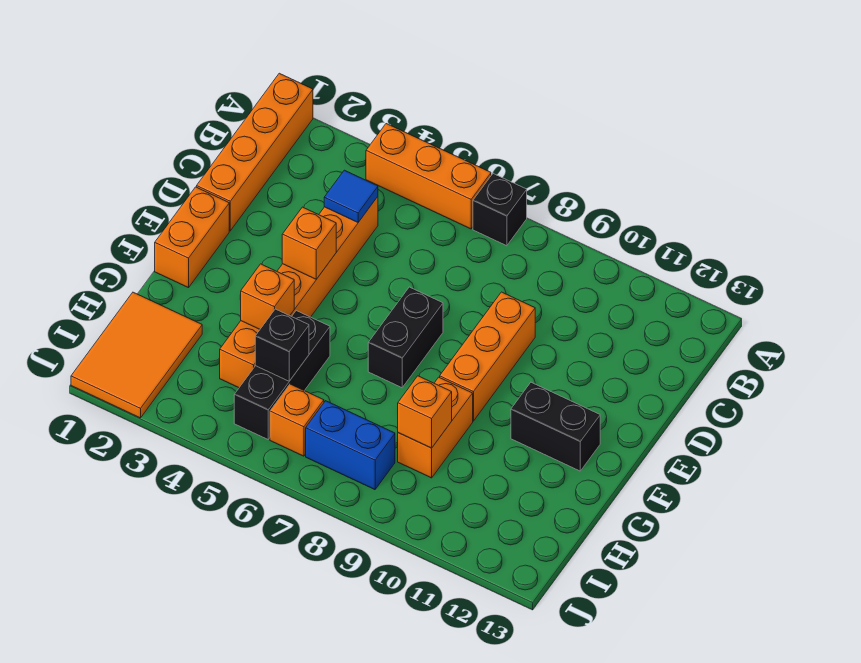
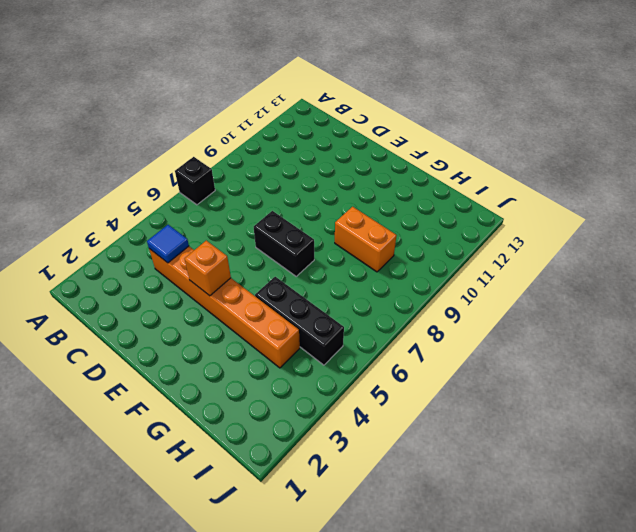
none -> orange brick A1:D1 level 1
none -> orange brick A4:A6 level 1
none -> orange brick D9:F9 level 1

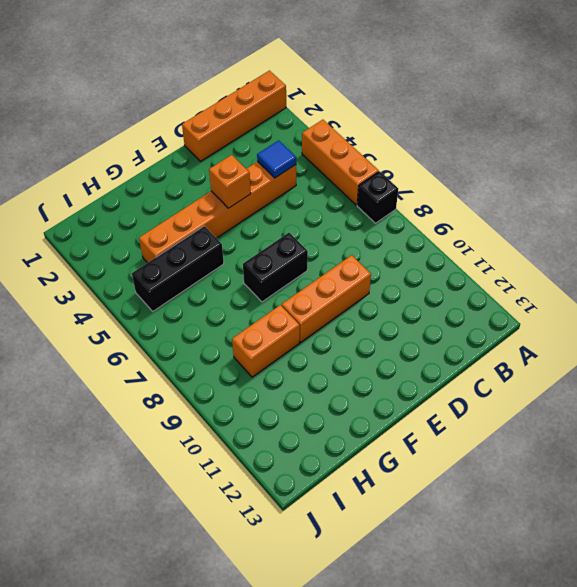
none -> orange brick E1:F1 level 1
none -> black brick F11:F12 level 1
none -> orange tile H1:J2 level 1

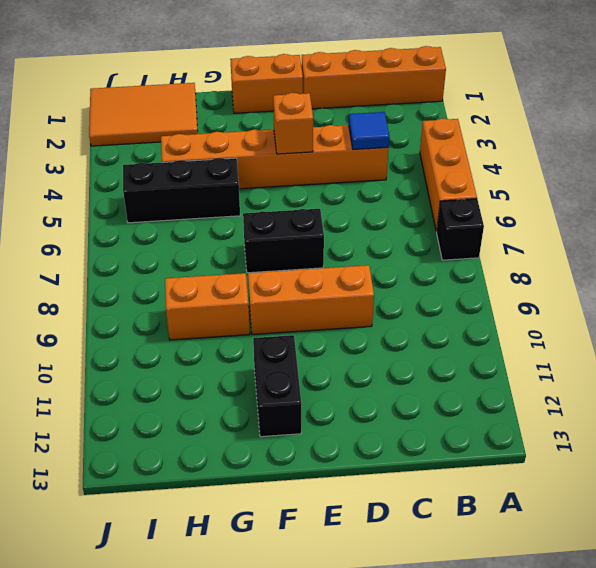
none -> orange brick I6 level 1
none -> blue brick I7:I8 level 1
none -> orange brick G4 level 2

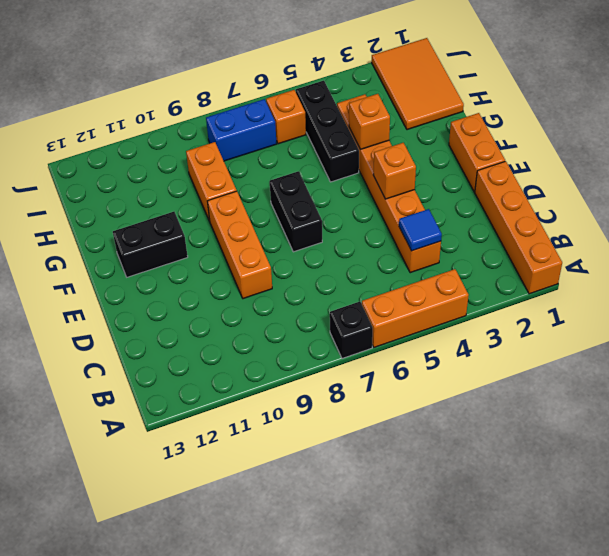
none -> black brick H5 level 2
none -> orange brick H9 level 2

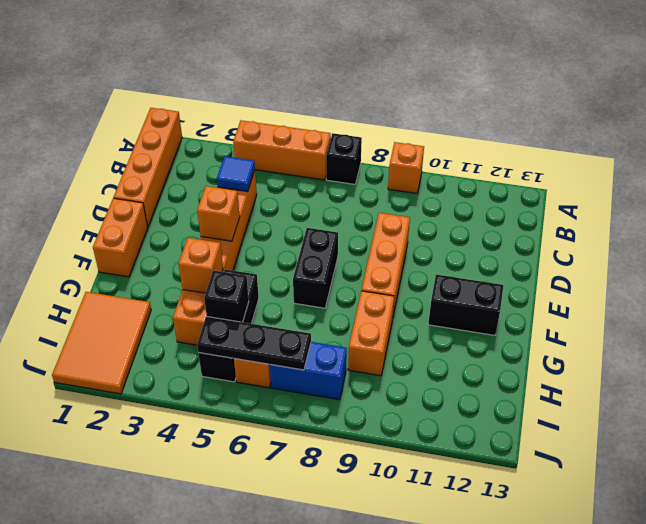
orange brick A9 level 1 -> orange brick H9 level 2
black plate I5:I7 level 2 -> none

